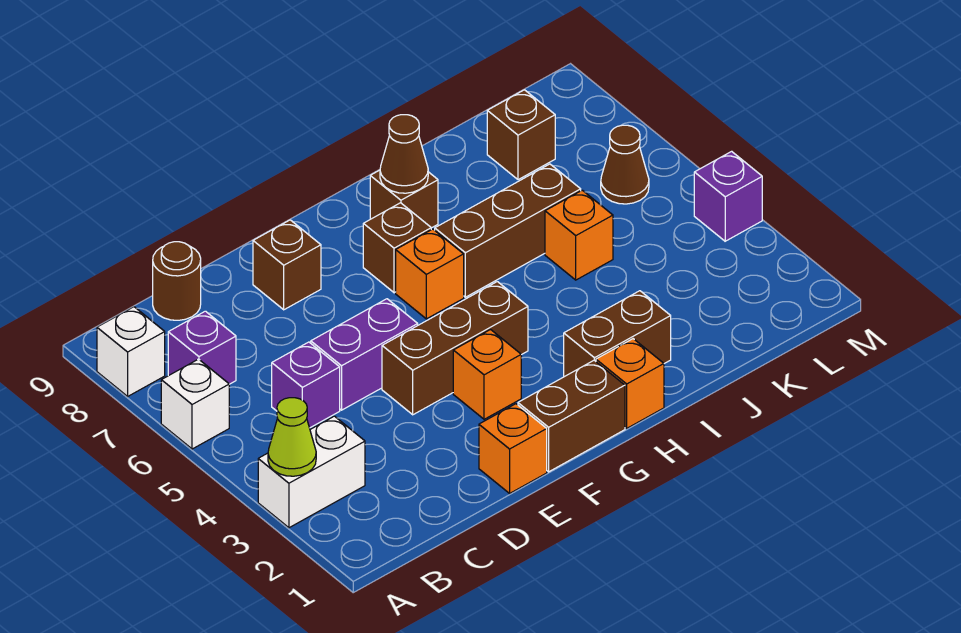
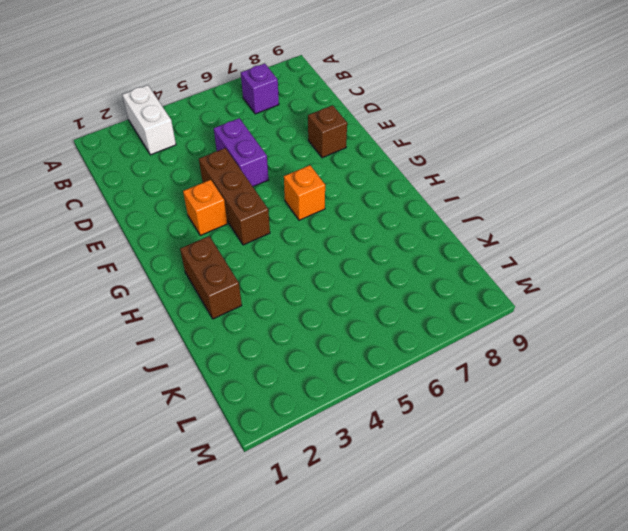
none -> white brick A6 level 1
none -> white brick A8 level 1
none -> purple brick C5 level 1

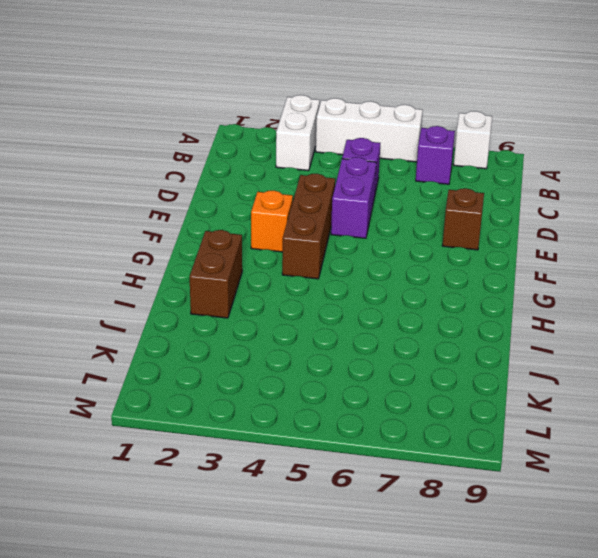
white brick A4:A6 level 1 -> white brick A6 level 1
none -> brown round brick C9 level 1
none -> orange brick E1 level 1
none -> brown brick F1:G1 level 1

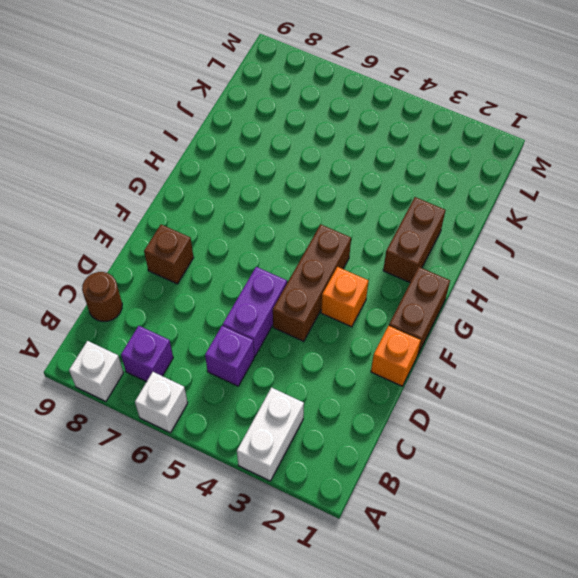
none -> orange brick G6 level 1
none -> brown brick G7 level 1
none -> orange brick H1 level 1

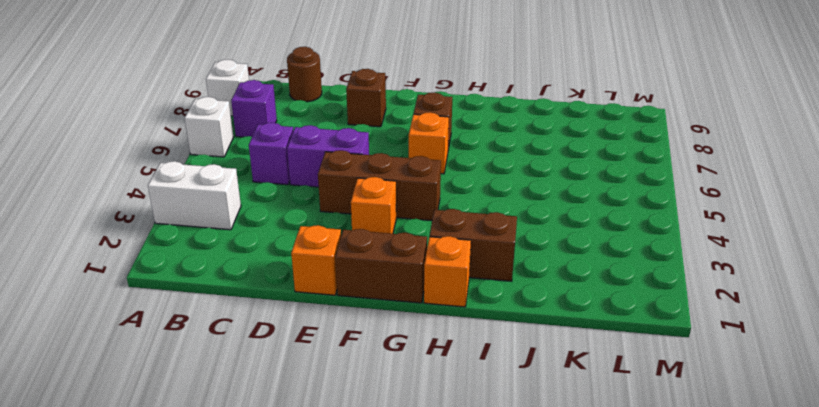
none -> brown brick H6:J6 level 1
none -> brown brick H8 level 1
none -> orange brick J5 level 1

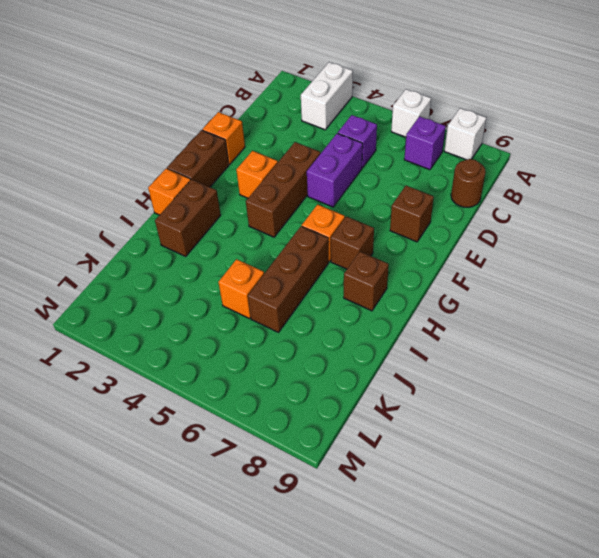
none -> brown brick K8 level 1
none -> brown cone L6 level 1
none -> purple brick M4 level 1

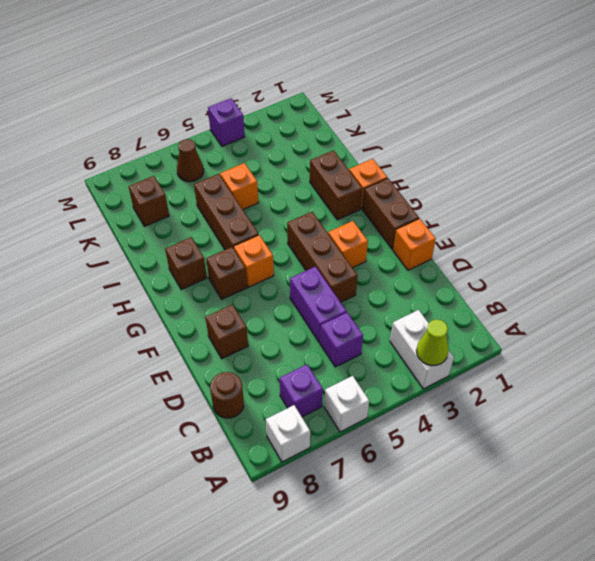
none -> brown cone H8 level 2

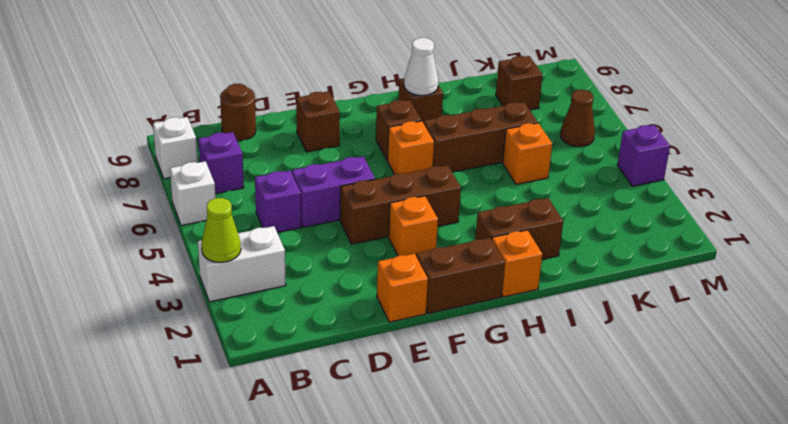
white cone H8 level 2 -> brown cone H8 level 2

